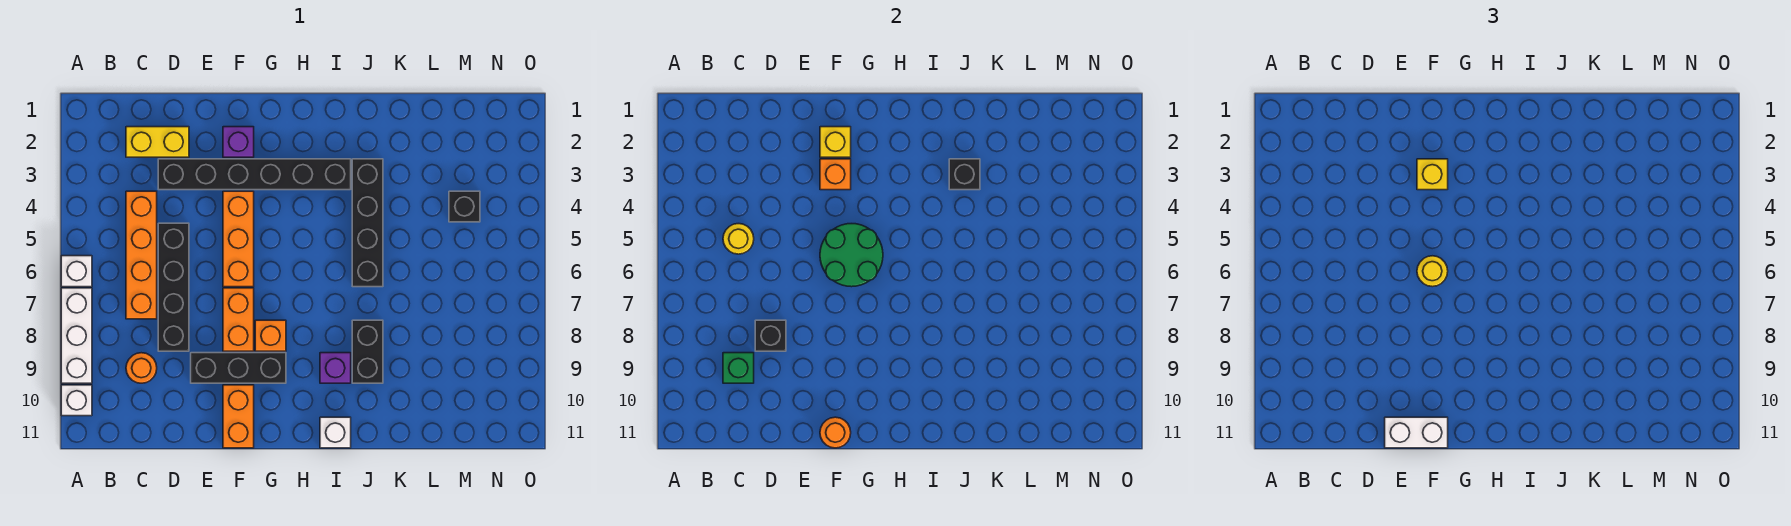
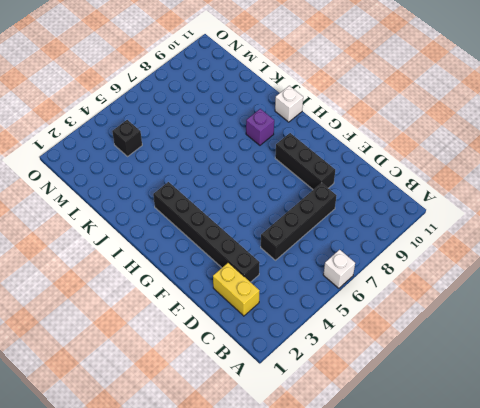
none -> white brick A7:A9 level 1
none -> white brick A10 level 1
none -> orange brick C4:C7 level 1
none -> orange round brick C9 level 1

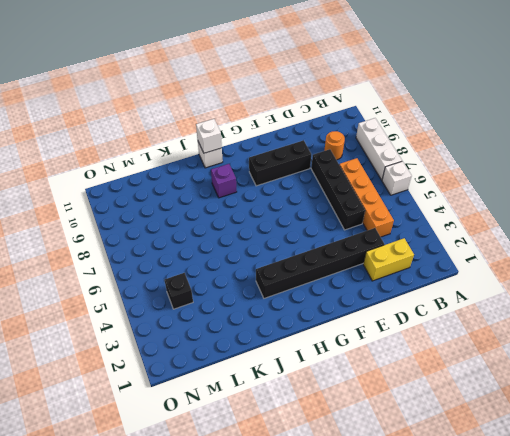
white brick I11 level 2 -> white brick A10 level 1
none -> purple brick F2 level 1
none -> orange brick F4:F6 level 1
none -> orange brick F7:F8 level 1
none -> orange brick F10:F11 level 1

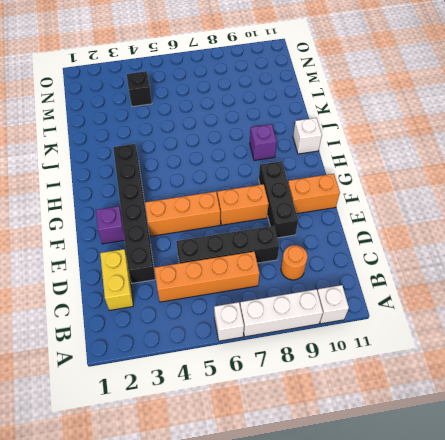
none -> orange brick G8 level 1
none -> black brick J3:J6 level 1
none -> black brick J8:J9 level 1
none -> yellow round brick C5 level 2

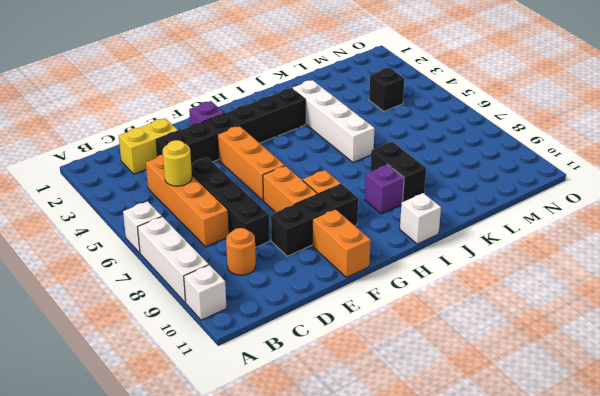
white brick J3:J6 level 1 -> black brick J3:J6 level 1
none -> green brick C9 level 2
none -> black brick D8 level 2
none -> yellow brick F2 level 2
none -> orange brick F3 level 2

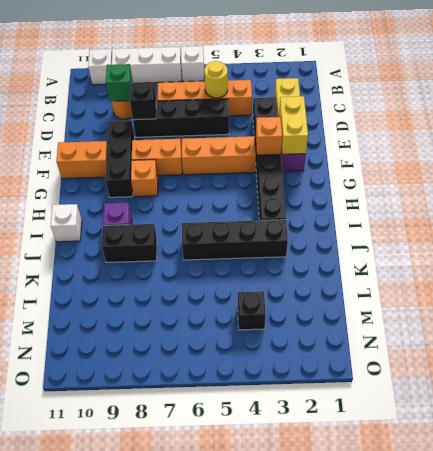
yellow brick E2:F2 level 2 -> yellow brick F2 level 2
none -> green round brick F5:G6 level 2
none -> orange round brick F11 level 2
none -> black brick J3 level 2
none -> white brick E11:F11 level 3

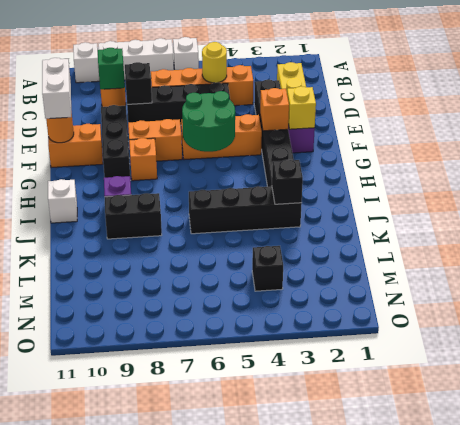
none -> yellow brick F3 level 3
none -> yellow round brick F6 level 3

